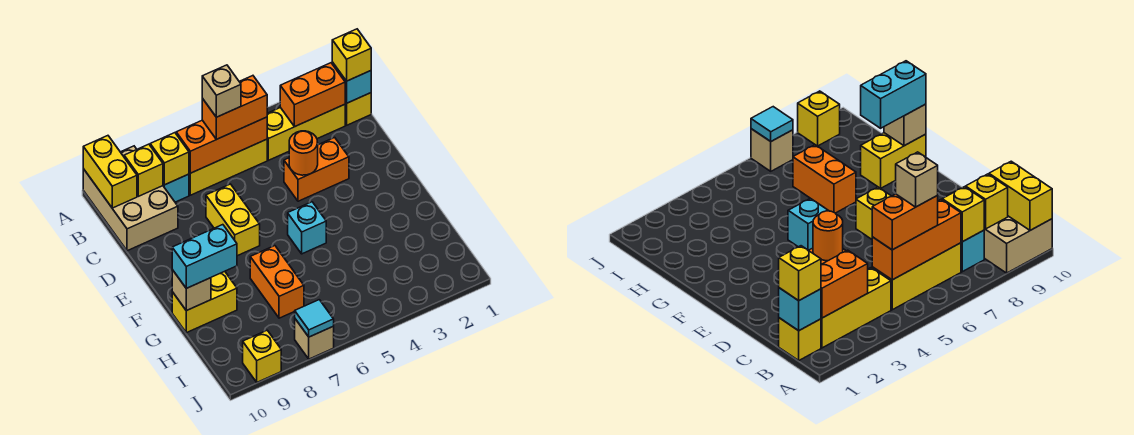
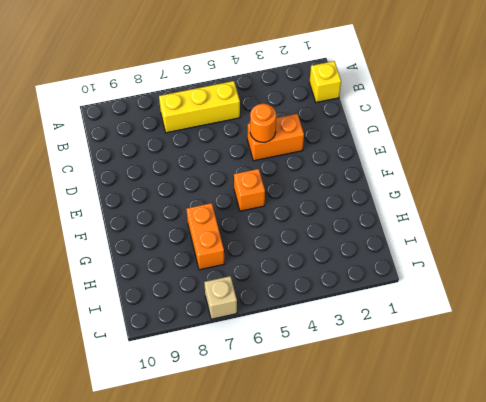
orange brick F5 level 1 -> cyan brick F5 level 1
none -> tan brick A9:C10 level 1
none -> yellow brick B2:B4 level 1
none -> cyan brick B8 level 1

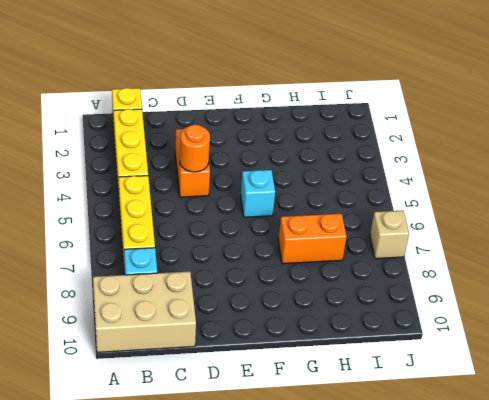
none -> yellow brick D7:E7 level 1
none -> yellow brick G9:G10 level 1
none -> yellow brick J9 level 1

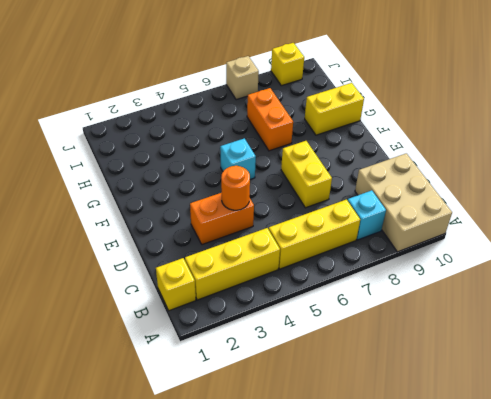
none -> yellow brick A10:B10 level 2
none -> cyan brick B1 level 2
none -> orange brick B2:B3 level 2

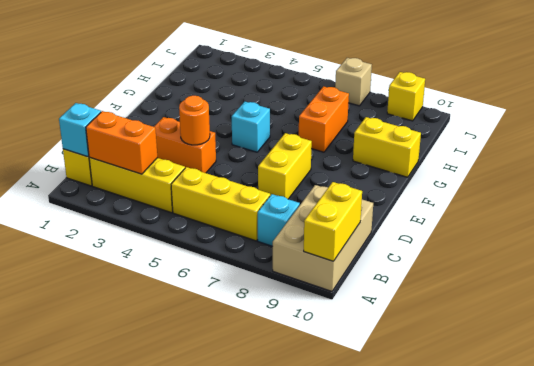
none -> orange brick B5:B7 level 2
none -> yellow brick B8 level 2
none -> yellow brick B9 level 2

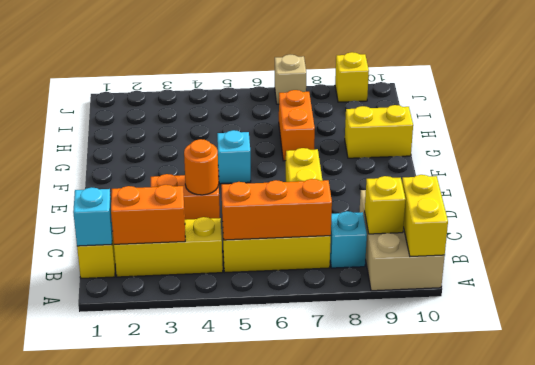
none -> yellow brick B8 level 2
none -> tan brick G10 level 2
none -> cyan tile J7 level 2

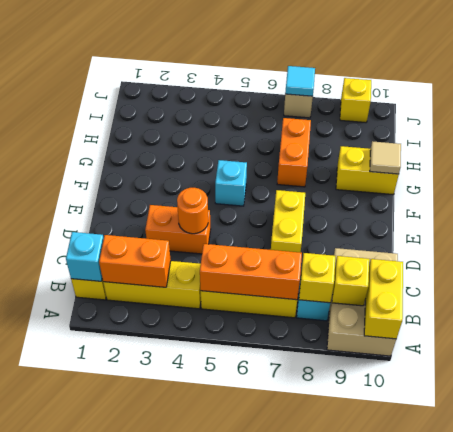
tan tile G10 level 2 -> tan brick G10 level 2
none -> yellow brick B1 level 3
none -> orange brick B5:B6 level 3
none -> cyan brick G9:G10 level 3

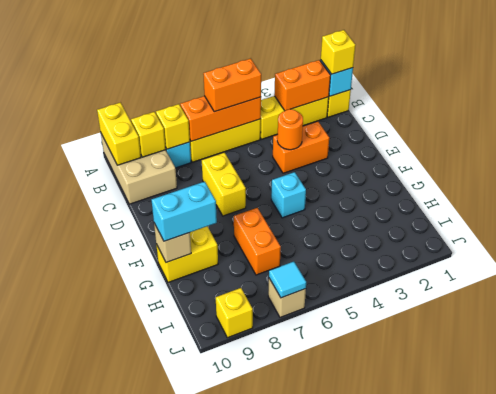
none -> tan brick B6 level 4

